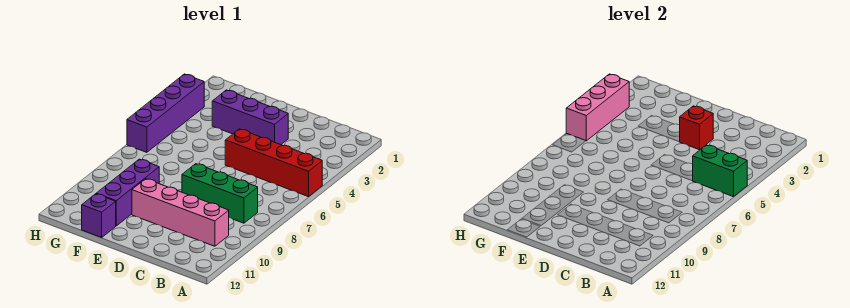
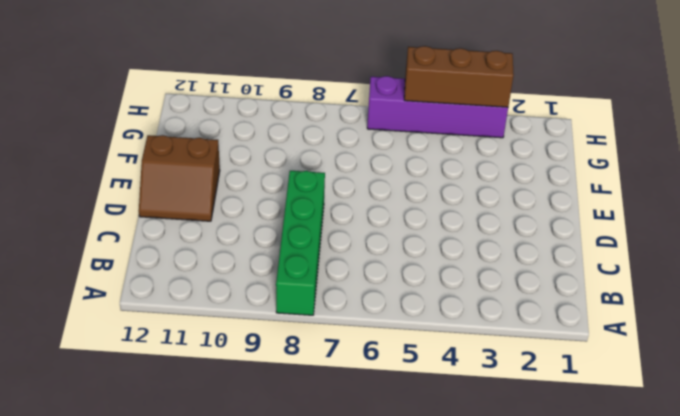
green brick A8:D8 level 1 -> green brick B8:D8 level 1
brown slope D11:E12 level 1 top E -> none
brown brick H3:H5 level 2 -> pink brick H3:H5 level 2
none -> red brick A5:D5 level 1
none -> pink brick B10:E10 level 1

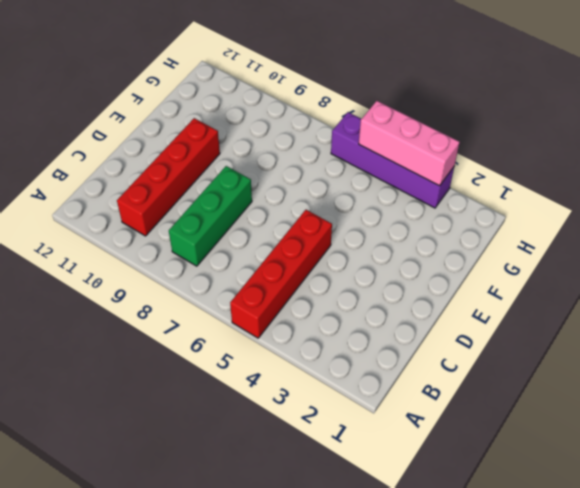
red brick B10:E10 level 1 -> pink brick B10:E10 level 1
none -> purple brick D3:F3 level 1
none -> purple brick F9:F11 level 1

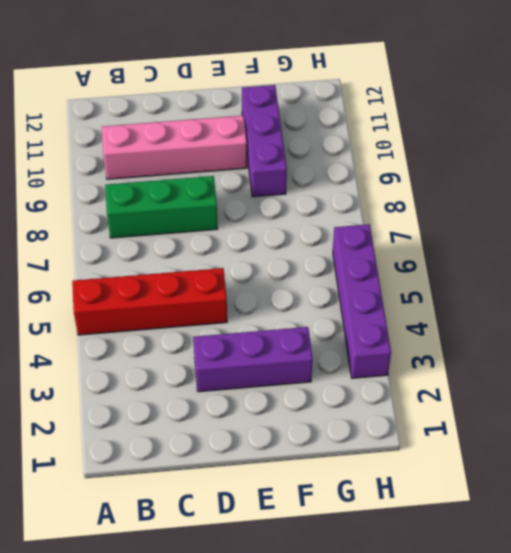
none -> purple brick F12 level 1
none -> green brick A5:B5 level 2

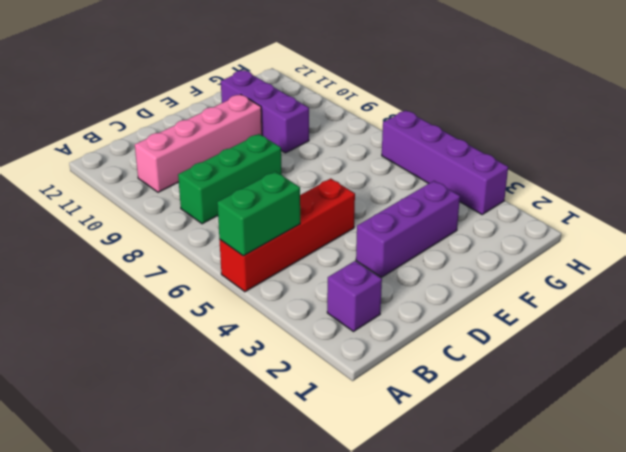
purple brick B2 level 1 -> purple brick F12 level 1
none -> red brick D3 level 2
none -> pink brick H3:H5 level 2

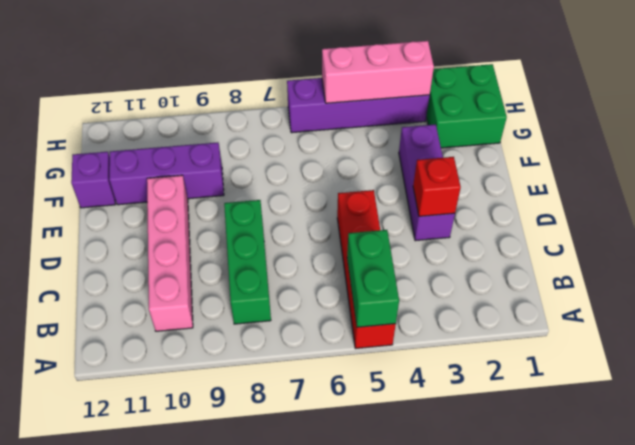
green brick G1:H2 level 1 -> none

